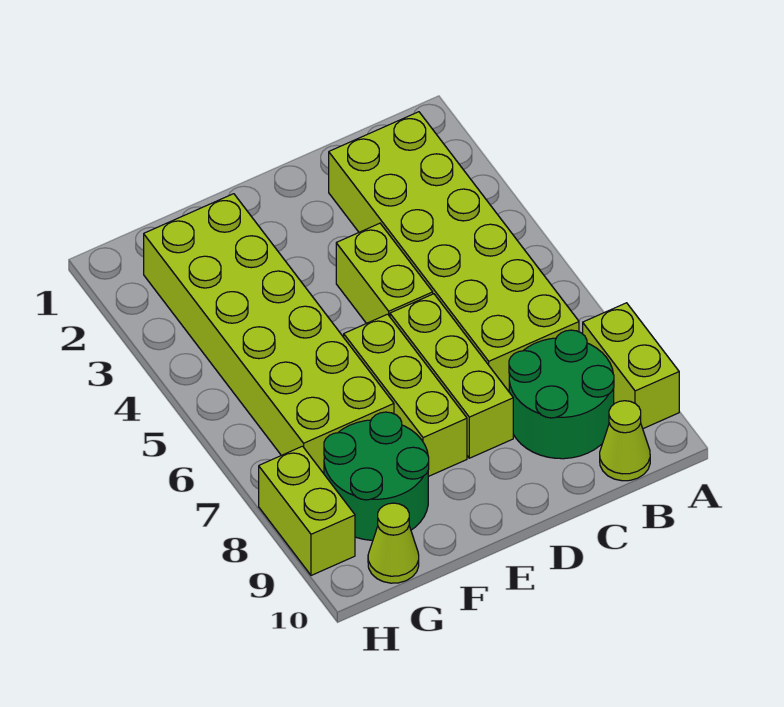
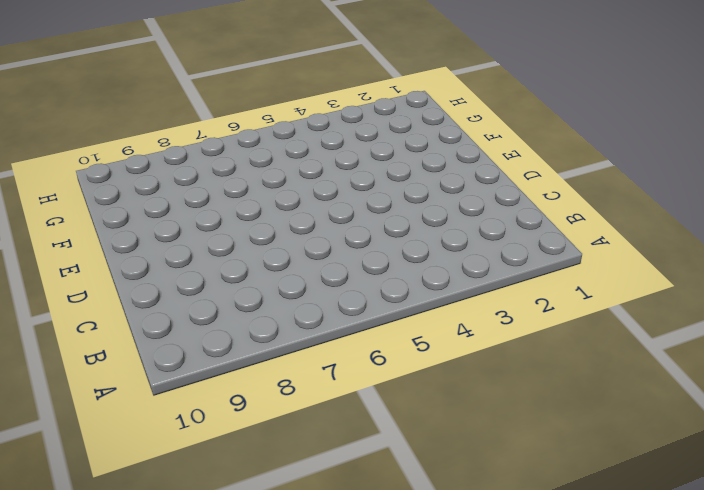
none -> lime brick A8:A9 level 1
none -> lime brick B2:C7 level 1

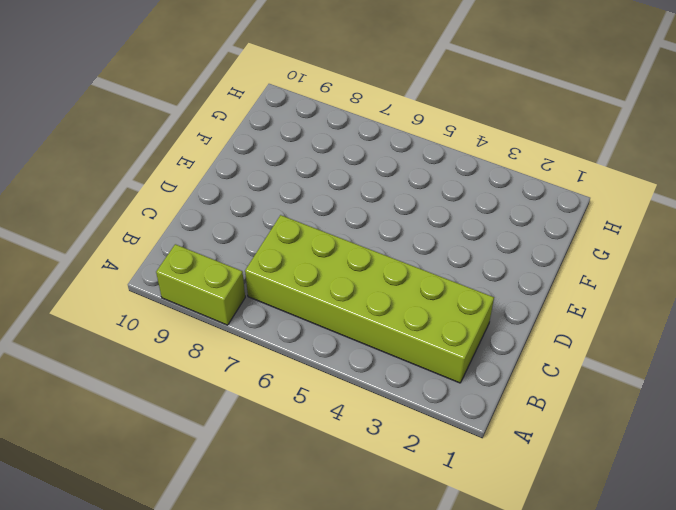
none -> green round brick B8:C9 level 1
none -> lime cone B10 level 1

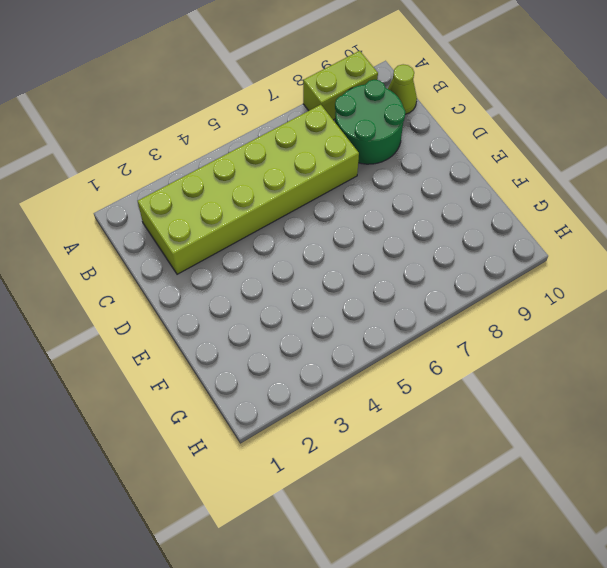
none -> lime brick D4:D5 level 1
none -> lime brick D6:D8 level 1

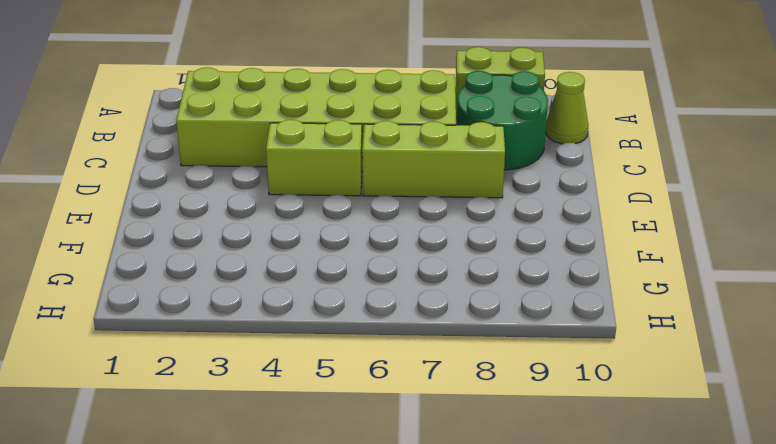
none -> lime brick E6:E8 level 1
none -> lime brick F2:G7 level 1

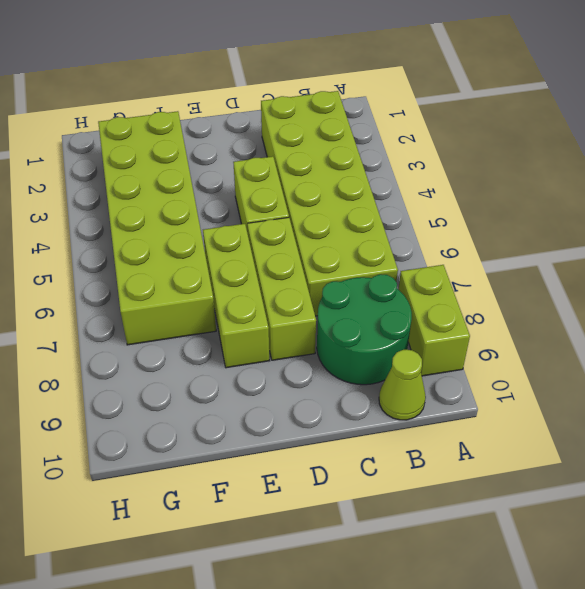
none -> green round brick F8:G9 level 1
none -> lime cone G10 level 1

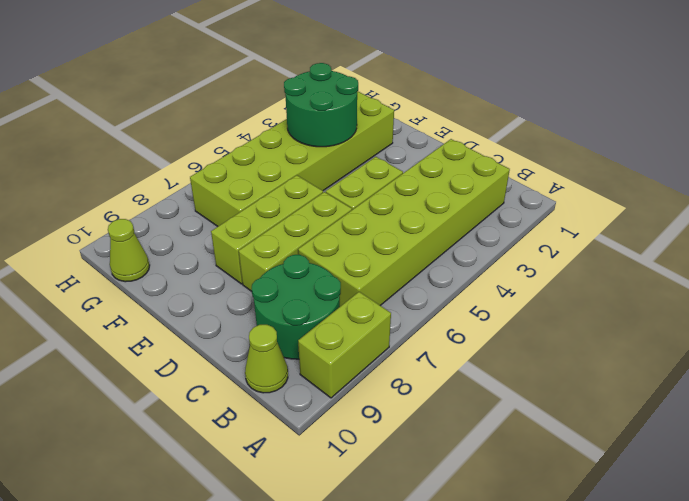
green round brick F3:G4 level 2 -> green round brick F8:G9 level 1
none -> lime brick H8:H9 level 1

